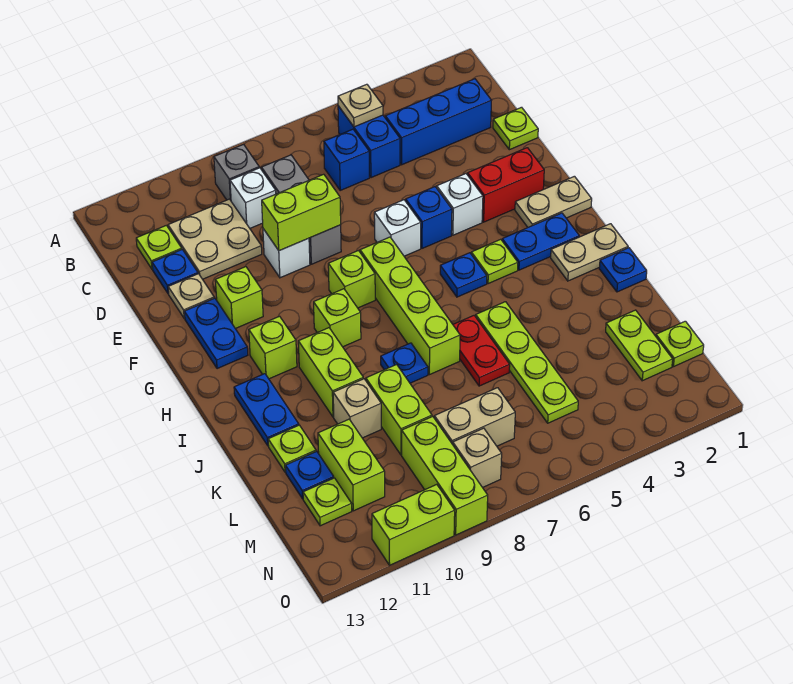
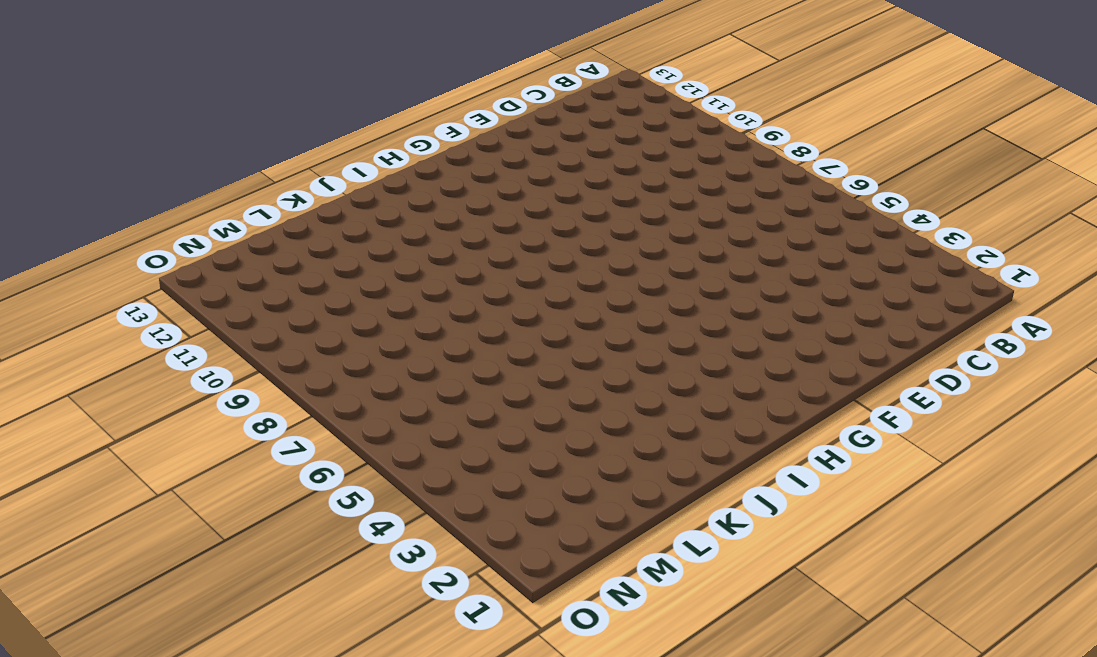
none -> blue brick B5:C5 level 1
none -> grey brick B9 level 1
none -> blue brick C2:C4 level 1
none -> blue brick C6 level 1

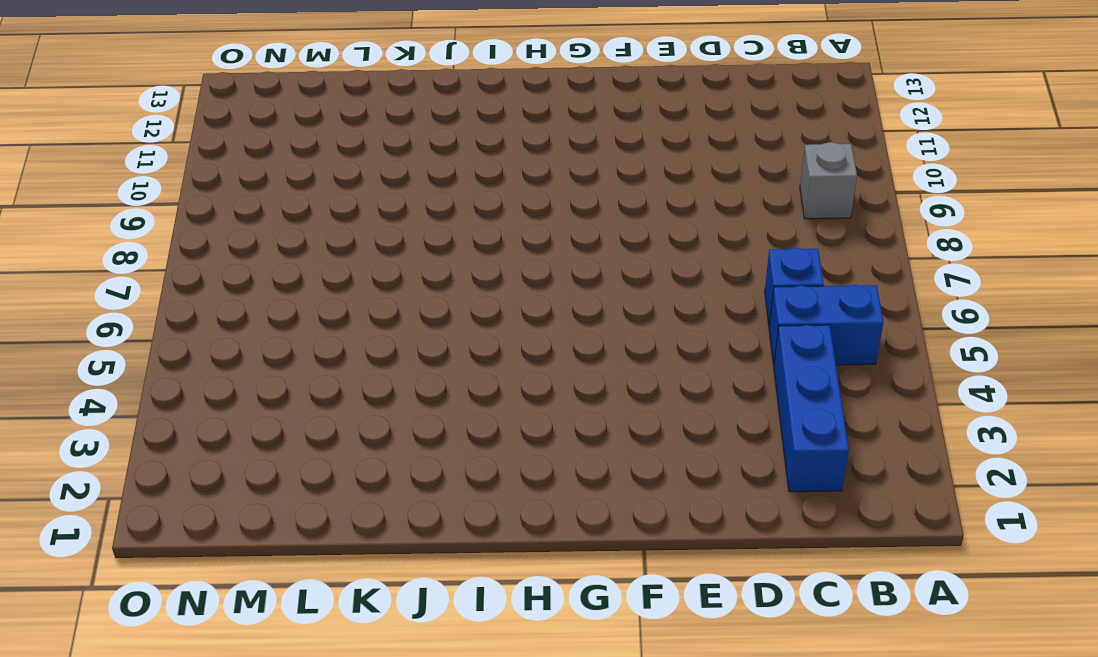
none -> grey brick C8:E8 level 1
none -> white brick C9 level 1
none -> tan plate C10:D11 level 1
none -> lime plate C12 level 1

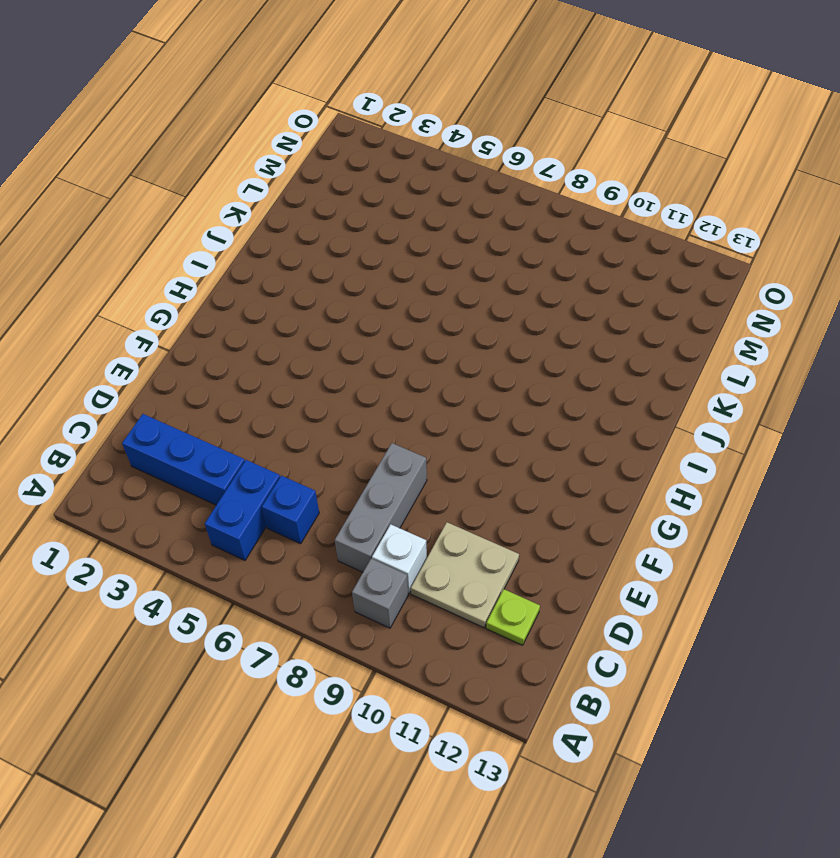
none -> lime plate D1 level 1
none -> blue plate D12 level 1
none -> white brick E9 level 1
none -> tan plate E12 level 1

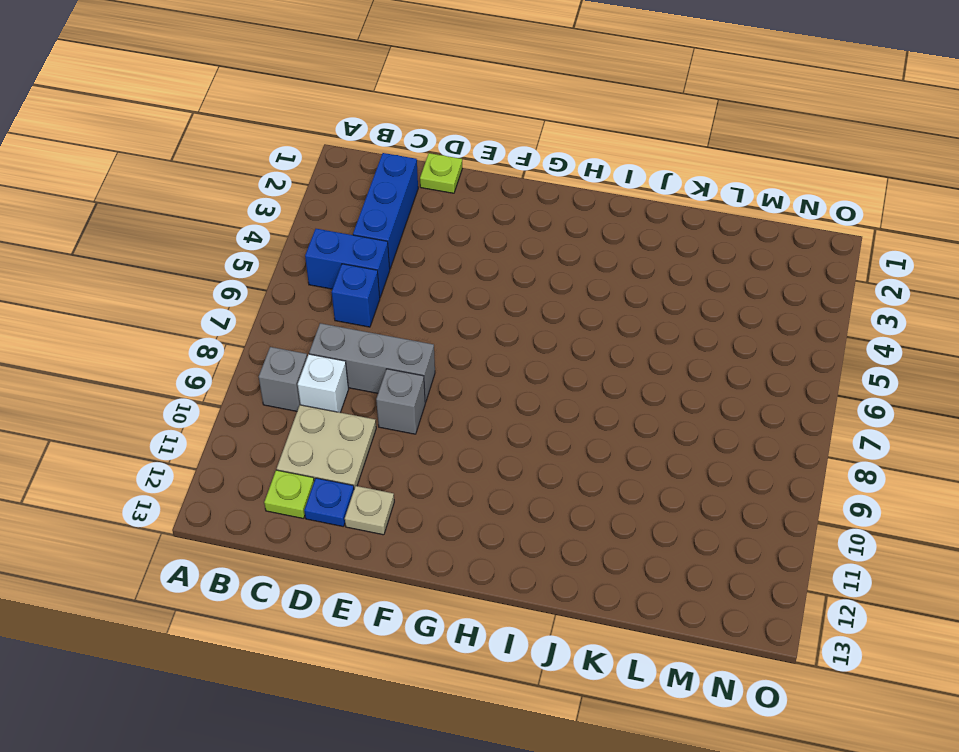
grey brick E9 level 1 -> white brick E9 level 1
none -> red brick F2:F3 level 1
none -> white brick F4 level 1
none -> blue brick F5 level 1
none -> white brick F6 level 1

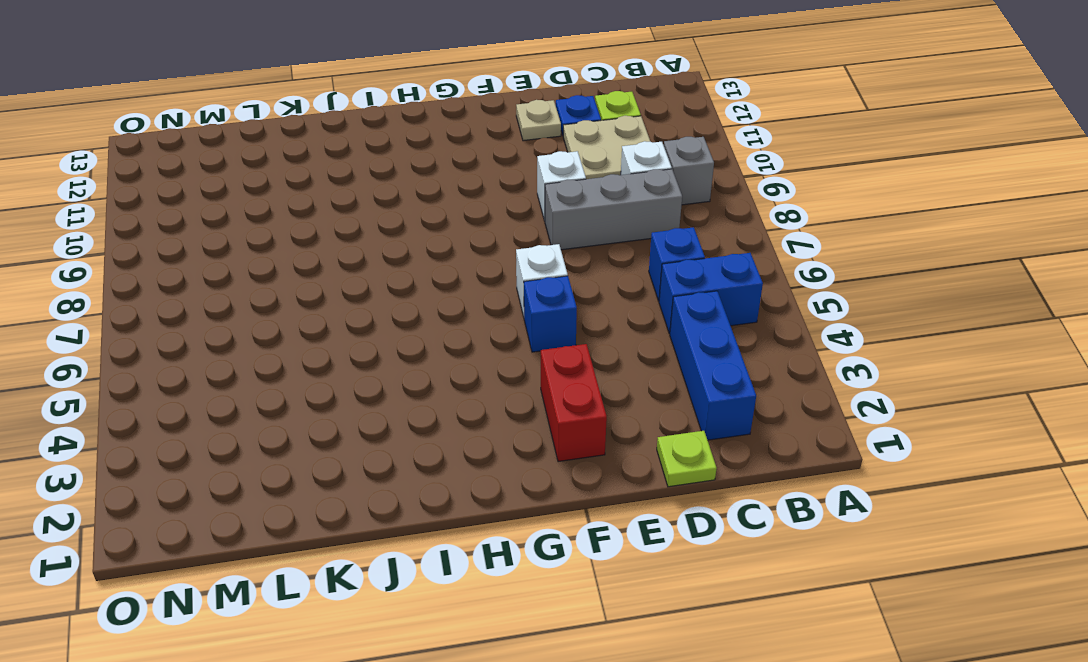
none -> white brick F4 level 1
none -> lime brick F11 level 1
none -> blue plate F12:G12 level 1
none -> tan plate G1:G2 level 1

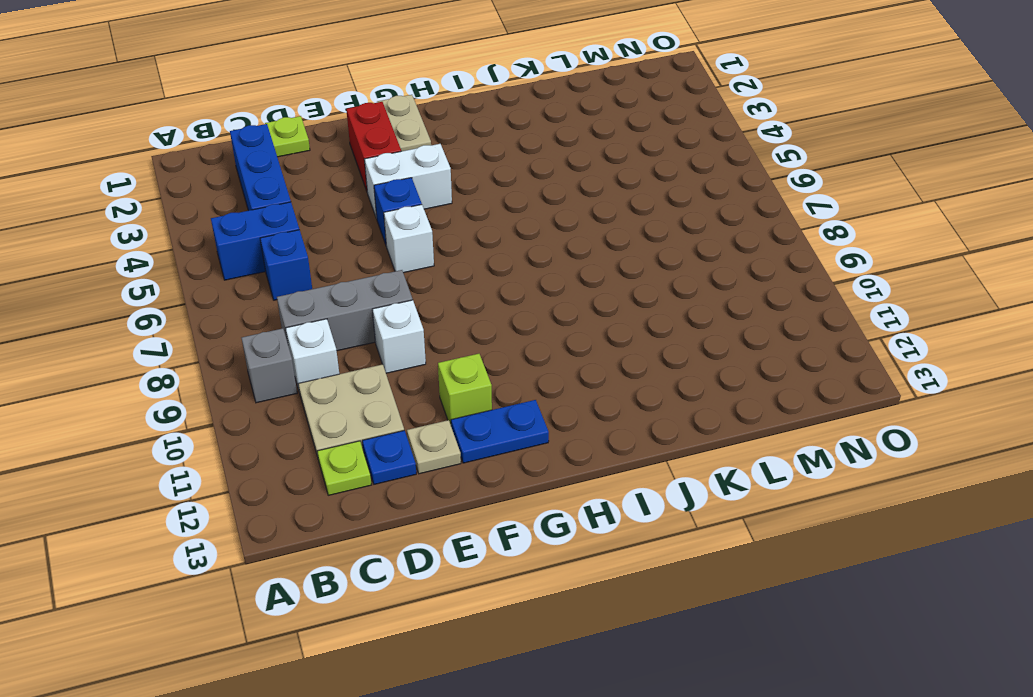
white brick F4:G4 level 1 -> white brick F4 level 1
none -> lime brick G7:J7 level 1
none -> lime brick G8 level 1
none -> blue plate H2:H3 level 1
none -> lime plate H4 level 1

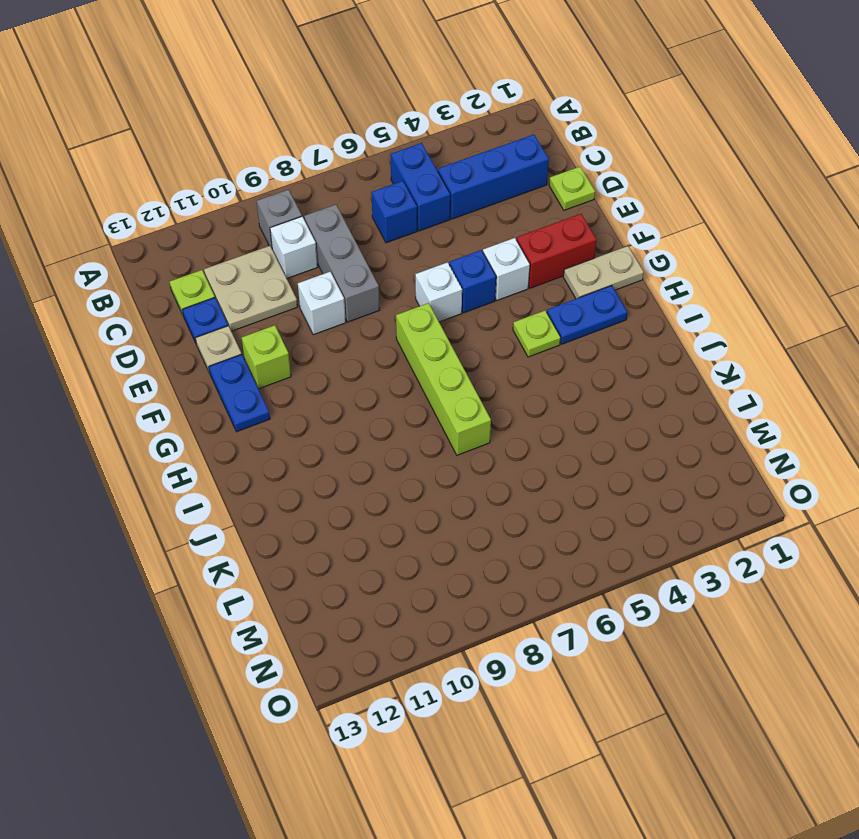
none -> lime brick G8 level 1
none -> blue plate H5 level 1
none -> lime brick H9 level 1
none -> lime brick H11 level 1

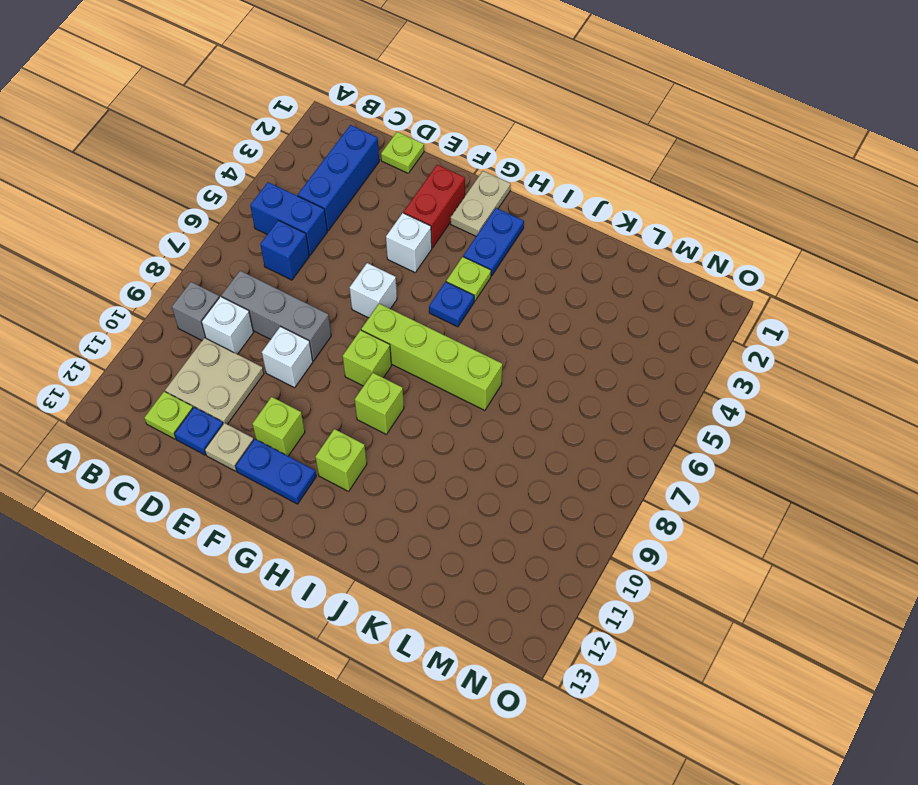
none -> blue brick F5 level 1
none -> tan plate I1:I2 level 1
none -> lime brick I10:J10 level 1
none -> blue plate I12:J12 level 1

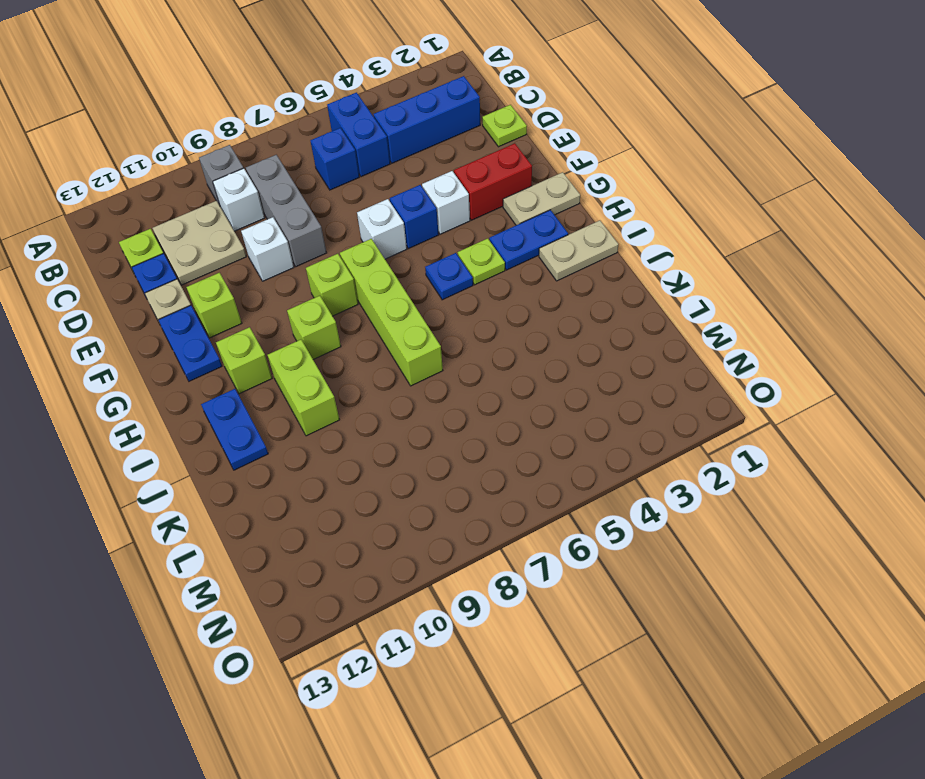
none -> blue plate J1 level 1
none -> lime plate J5:M5 level 1
none -> red plate J6:K6 level 1
none -> blue plate J8 level 1

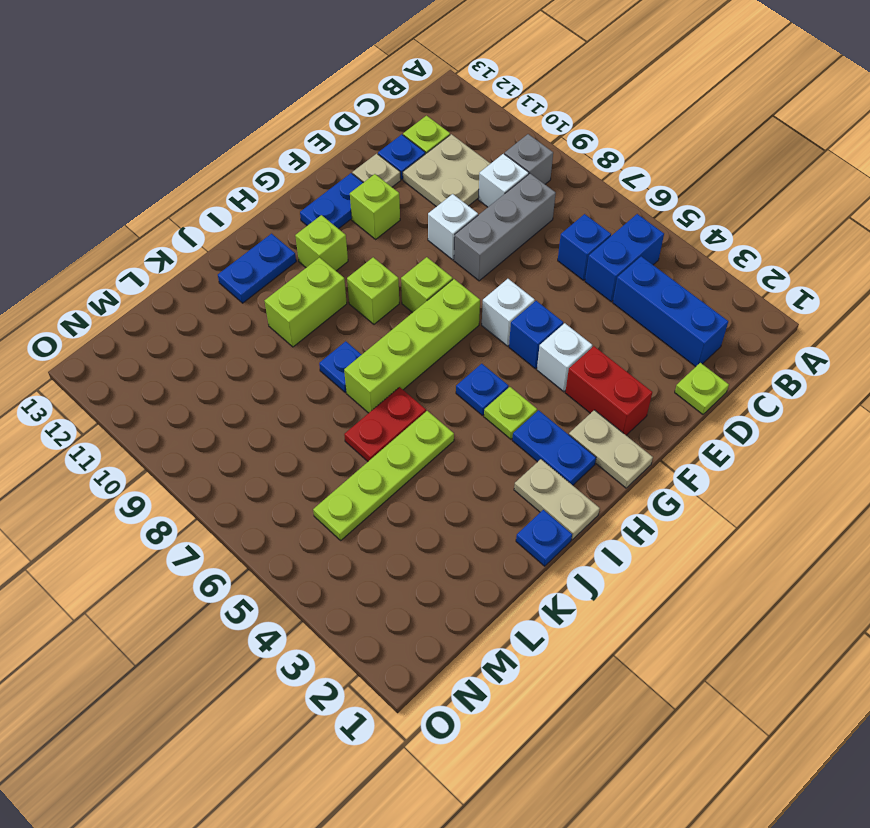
none -> lime brick K9:L9 level 1
none -> tan brick K10 level 1
none -> lime plate K12 level 1
none -> lime plate L2:M2 level 1

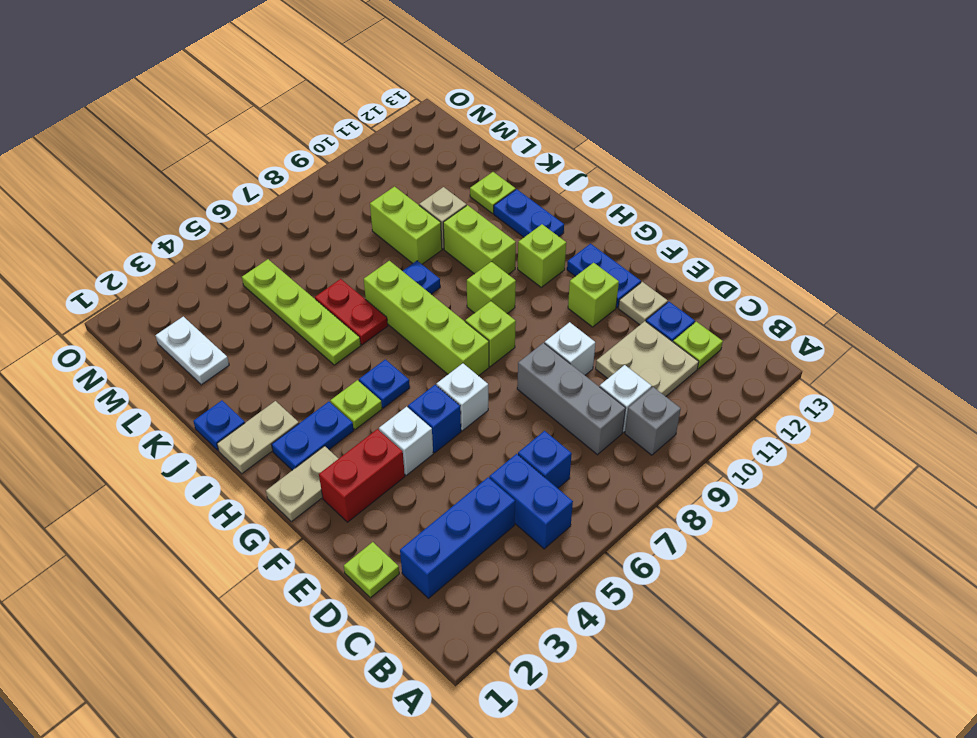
white plate L2:M2 level 1 -> lime plate L2:M2 level 1
none -> lime brick L11:M11 level 1
none -> blue plate L12 level 1
none -> lime plate M1 level 1
none -> tan brick M7:M8 level 1

